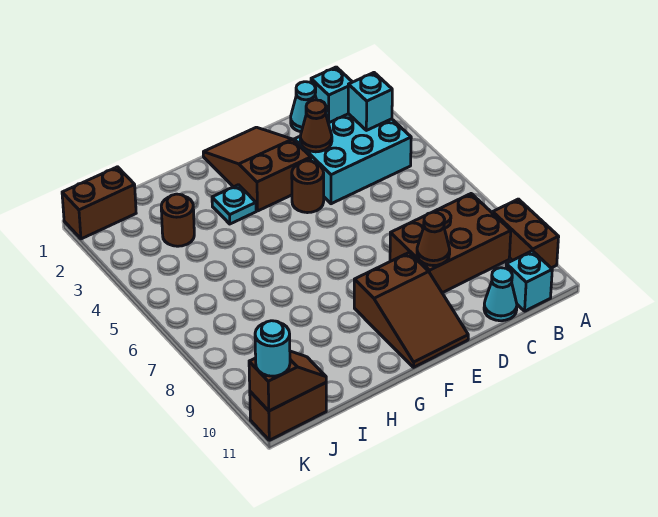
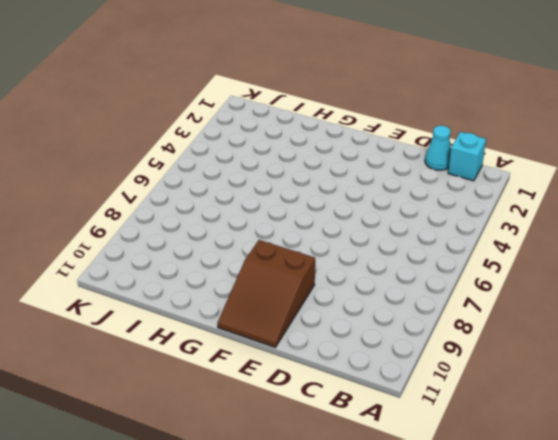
none -> brown brick A9:A10 level 1
none -> cyan brick B3:D4 level 1
none -> brown brick B8:D9 level 1

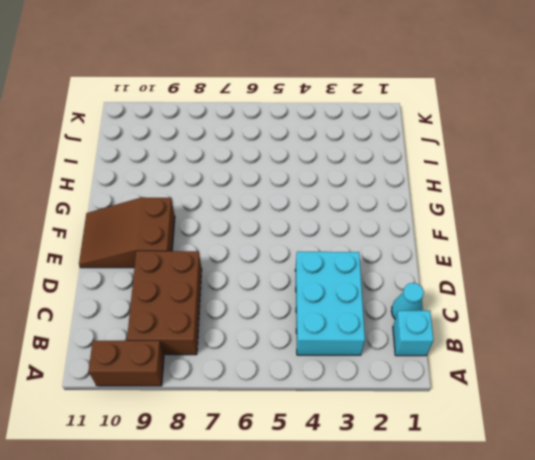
none -> cyan brick B11 level 1
none -> cyan cone C11 level 1
none -> brown slope E1:F3 level 1 top 3

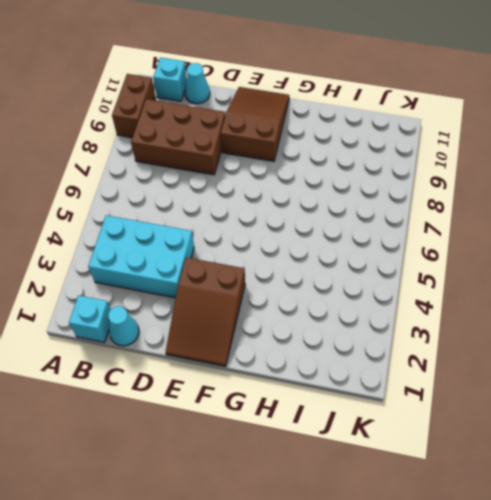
none -> brown round brick E4 level 1
none -> cyan plate G3 level 1
none -> brown round brick I3 level 1

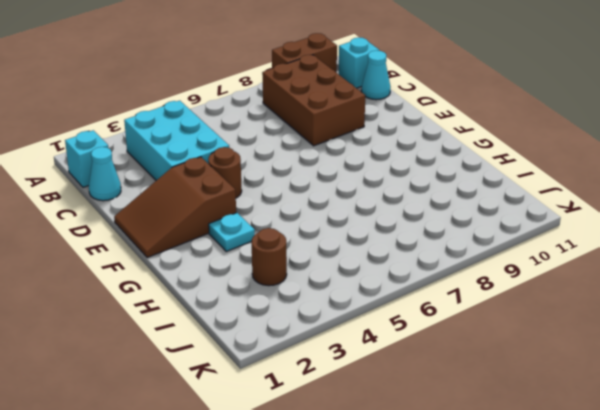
none -> brown slope E9:F11 level 1 top 9
none -> brown brick J1:K1 level 1
none -> brown brick J11:K11 level 1

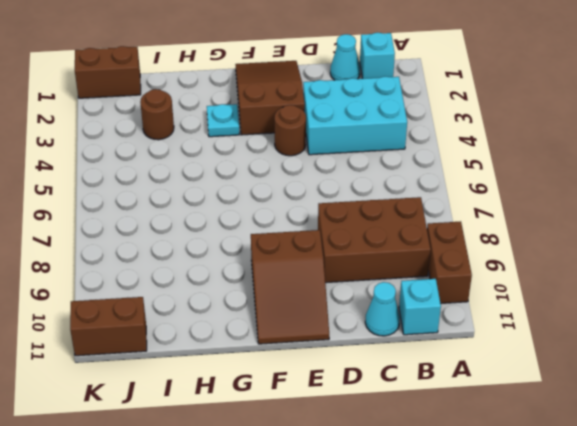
none -> cyan brick B3 level 2
none -> brown cone D3 level 2
none -> brown cone D9 level 2

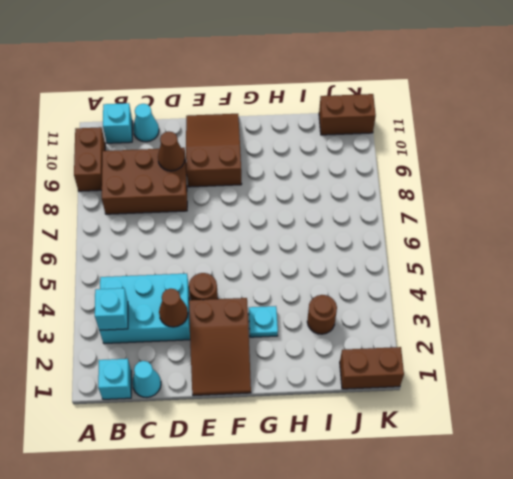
none -> brown slope J11:K11 level 2 top K
none -> cyan round brick K11 level 3

